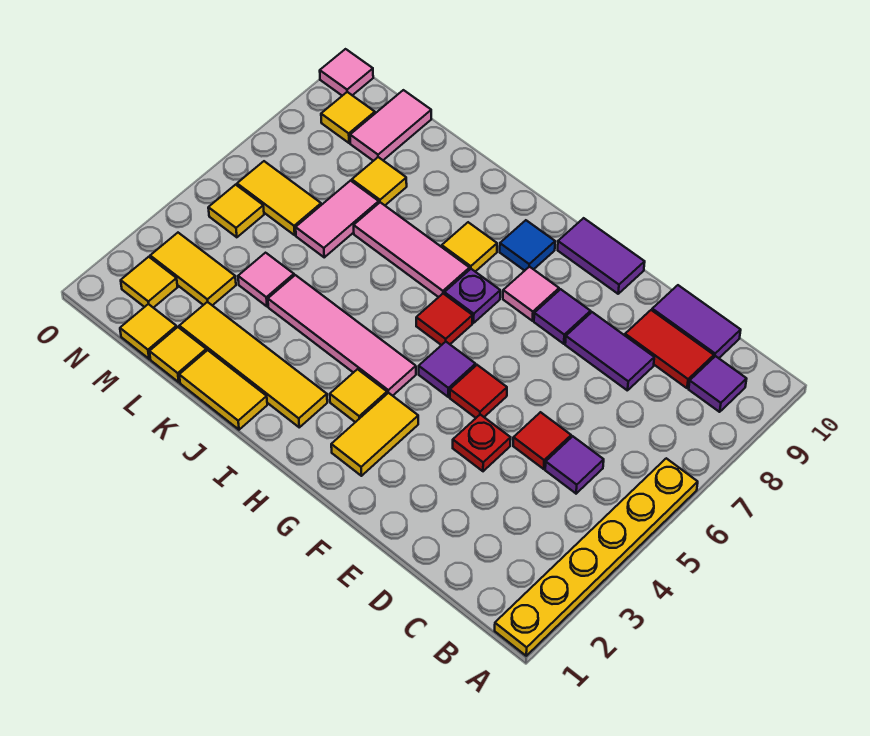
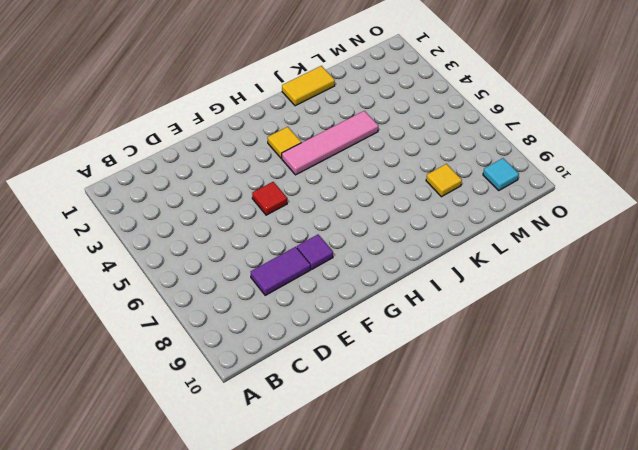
cyan tile N9 level 1 -> yellow tile N9 level 1
none -> yellow plate A1:A6 level 1
none -> purple tile B9 level 1
none -> purple tile C5 level 1
none -> red tile C9:D9 level 1

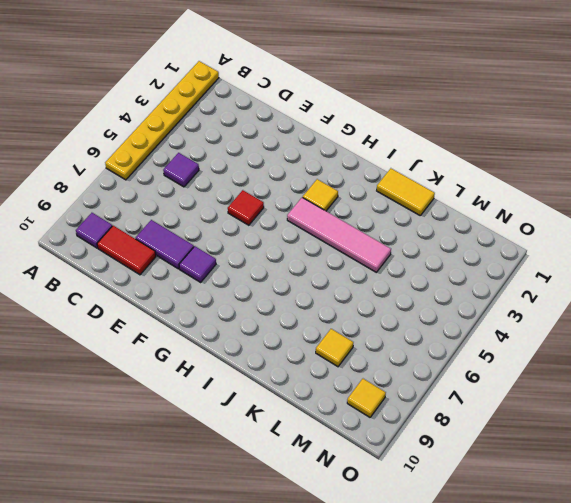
none -> purple tile C10:D10 level 1
none -> red tile D5 level 1
none -> red plate E4 level 1
none -> purple tile F10:G10 level 1

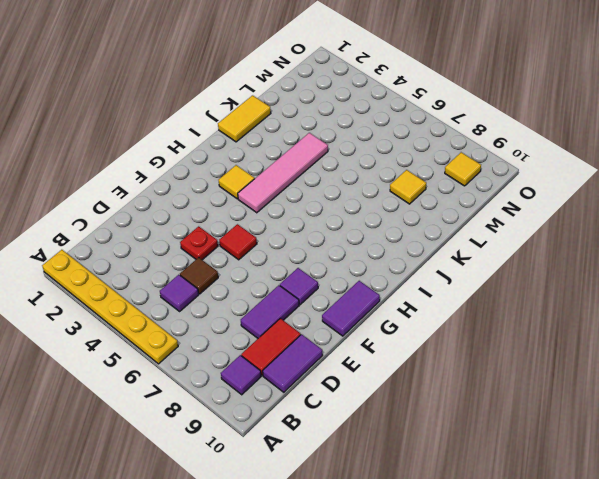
brown tile D5 level 1 -> red tile D5 level 1
none -> yellow tile G2:G3 level 1
none -> purple tile G5 level 1
none -> pink tile G8 level 1
none -> red tile H6 level 1

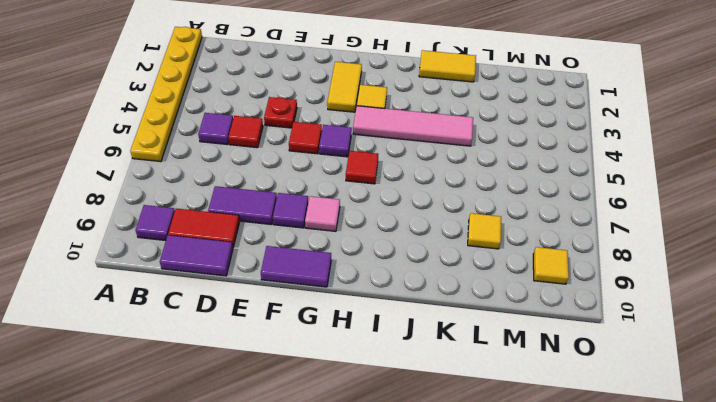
none -> purple plate H7 level 1
none -> blue tile H9 level 1
none -> yellow tile I2:L2 level 1
none -> pink tile I7:K7 level 1

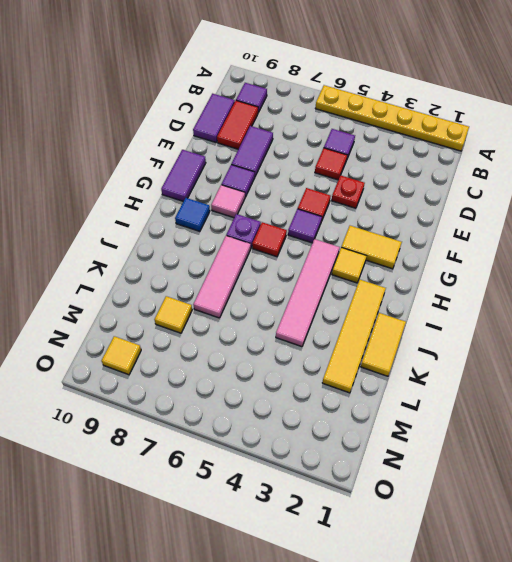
none -> yellow tile I8 level 1
none -> yellow tile L1 level 1
none -> pink tile L4 level 1
none -> pink tile L6:L7 level 1

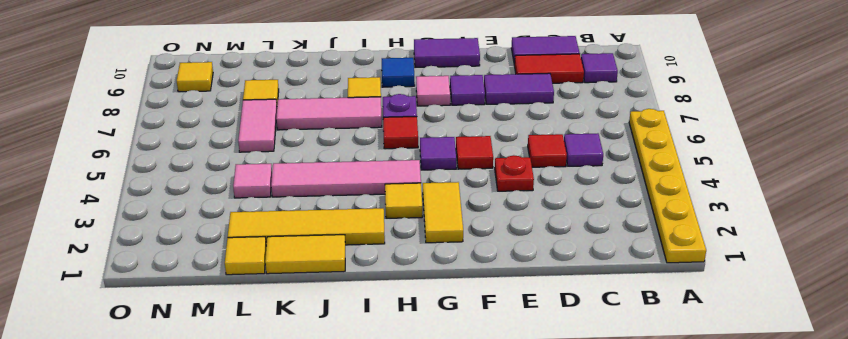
none -> yellow tile M1 level 1
none -> yellow tile M3:N3 level 1
none -> yellow tile M6:N6 level 1
none -> pink tile M9:M10 level 1

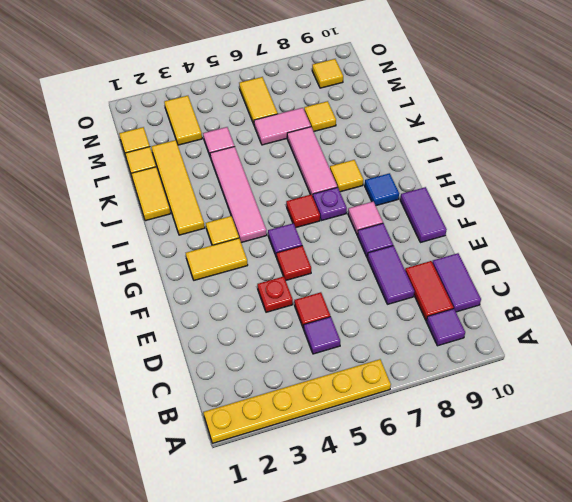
none -> pink tile M9:M10 level 1
none -> yellow tile N2 level 1
none -> yellow tile N5 level 1
none -> pink tile O10 level 1

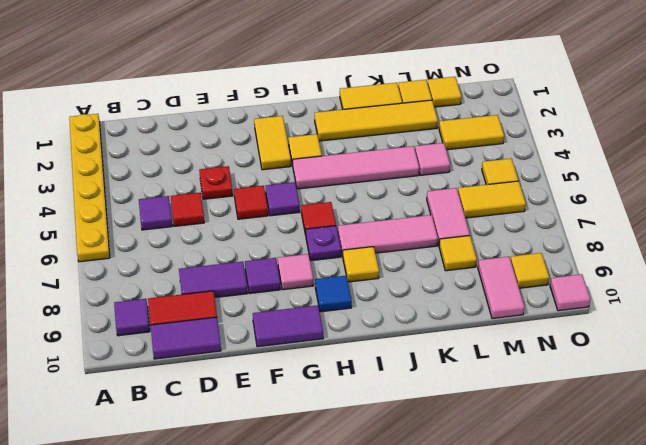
none -> yellow tile N2 level 1

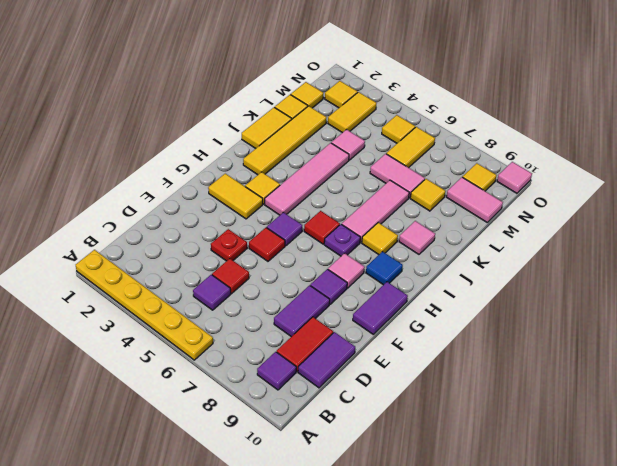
pink tile J9 level 1 -> none

